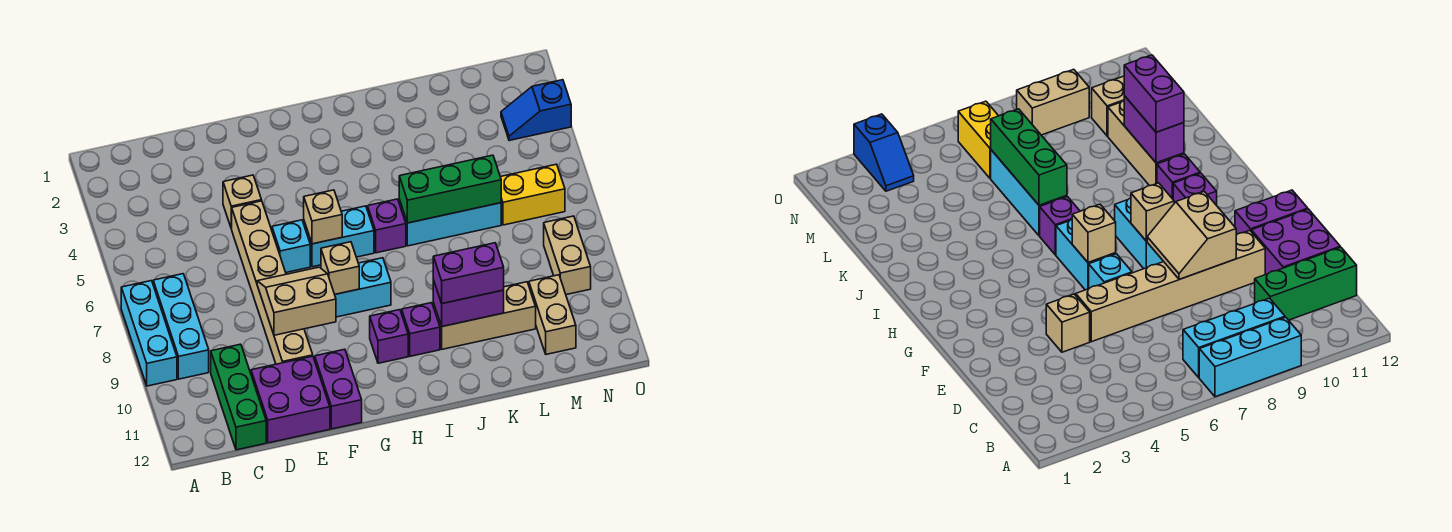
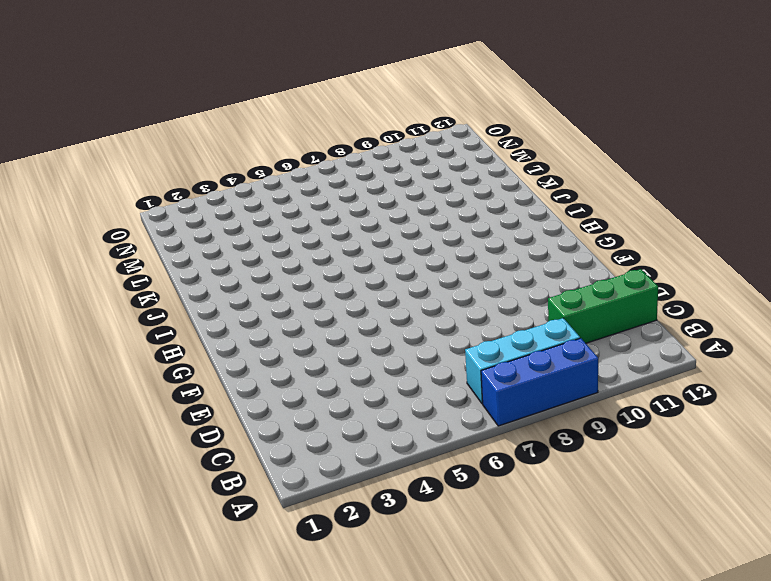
blue brick A7:A9 level 1 -> cyan brick A7:A9 level 1
none -> purple brick D11:E12 level 1
none -> tan brick E4 level 1
none -> tan brick E5:E10 level 1

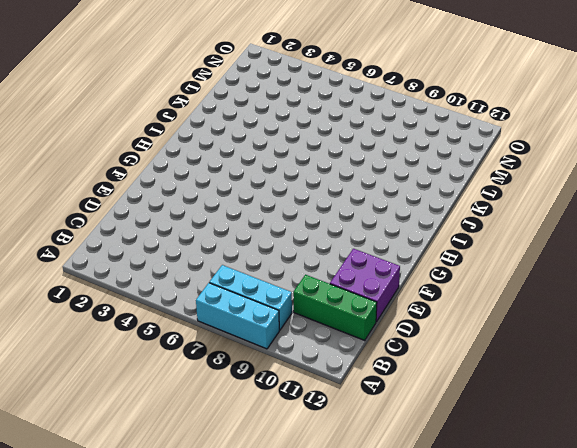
none -> tan brick E4 level 1
none -> tan brick E5:E10 level 1
none -> cyan brick F6 level 1

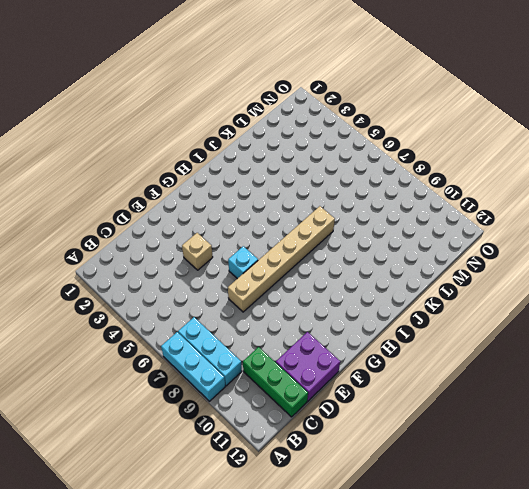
tan brick E7:J7 level 1 -> tan brick E5:E10 level 1
none -> purple brick F11:F12 level 1
none -> cyan brick G6:H6 level 1
none -> cyan brick G8:H8 level 1

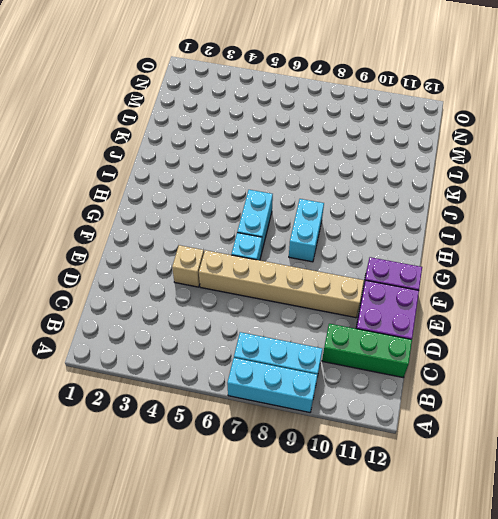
none -> purple brick H10 level 1
none -> purple brick I6 level 1
none -> purple brick I10 level 1

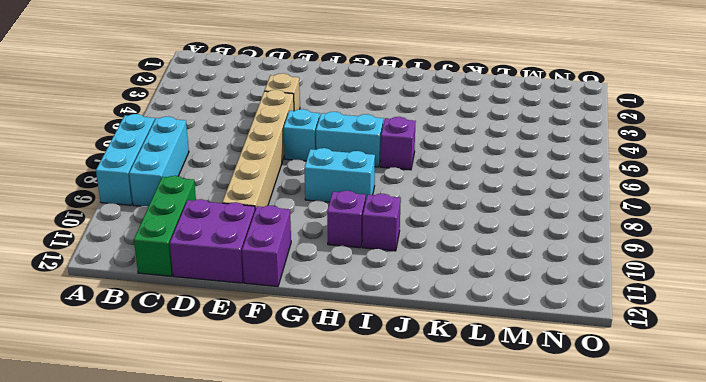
none -> cyan brick J6:L6 level 1
none -> tan brick J10:L10 level 1
none -> yellow brick M6:N6 level 1

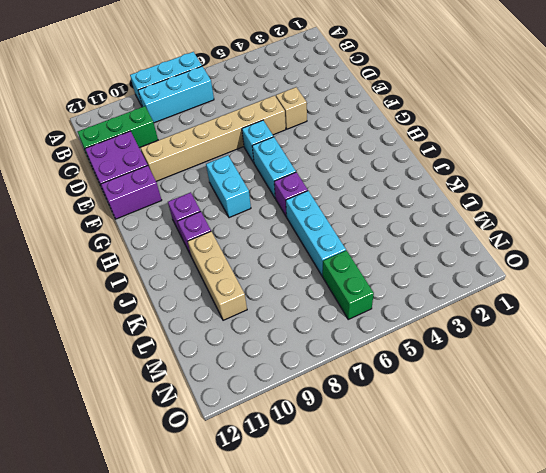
green brick M6:N6 level 1 -> yellow brick M6:N6 level 1
none -> tan brick M10:M11 level 1
none -> blue slope N3:O3 level 1 top O
none -> tan brick N8:N9 level 1

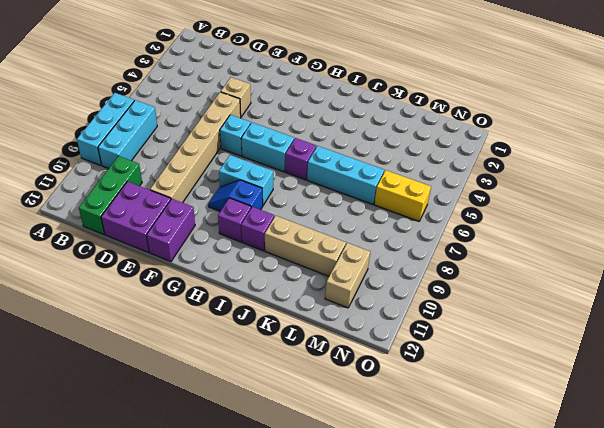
blue slope G9:H9 level 1 top H -> blue slope N3:O3 level 1 top O
none -> tan brick N8:N9 level 1
none -> tan slope E8:F9 level 2 top 9
none -> tan brick G6 level 2

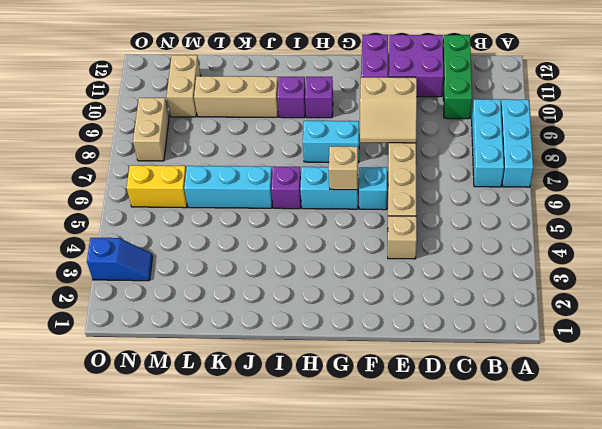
none -> tan brick G8 level 2
none -> green brick J6:L6 level 2
none -> purple brick J10:K10 level 2

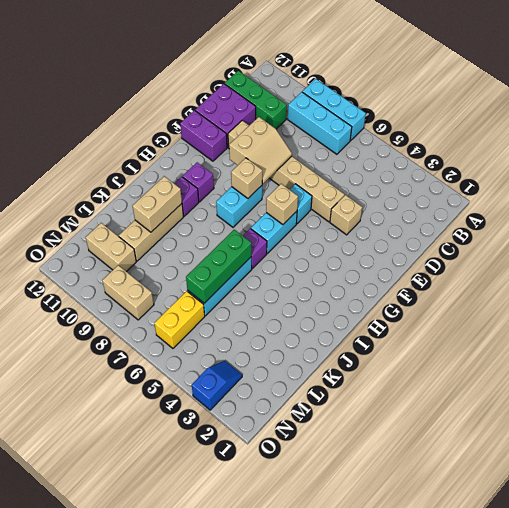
tan brick J10:K10 level 2 -> purple brick J10:K10 level 2
none -> purple brick J10:K10 level 3

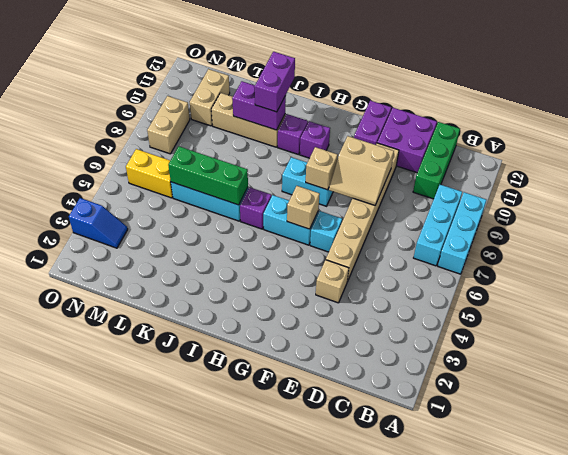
purple brick J10:J11 level 3 -> purple brick J10:K10 level 3

